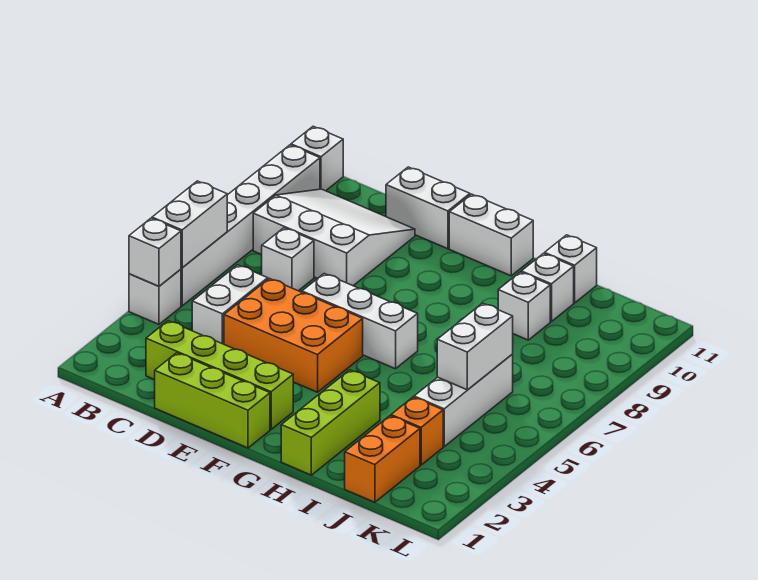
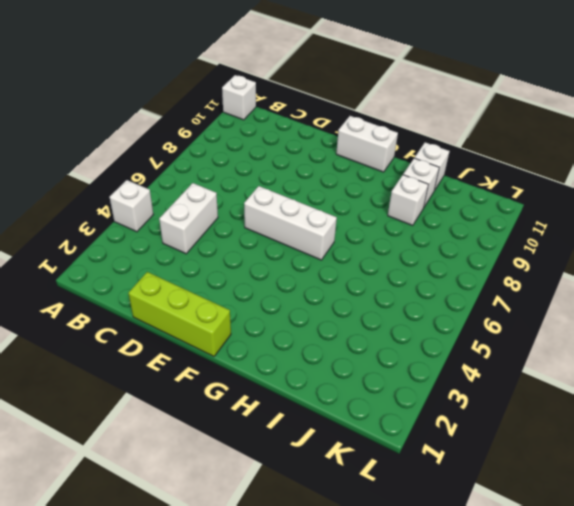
none -> white brick A5:A10 level 1
none -> white slope B8:D10 level 1 top 8
none -> lime brick C2:F2 level 1

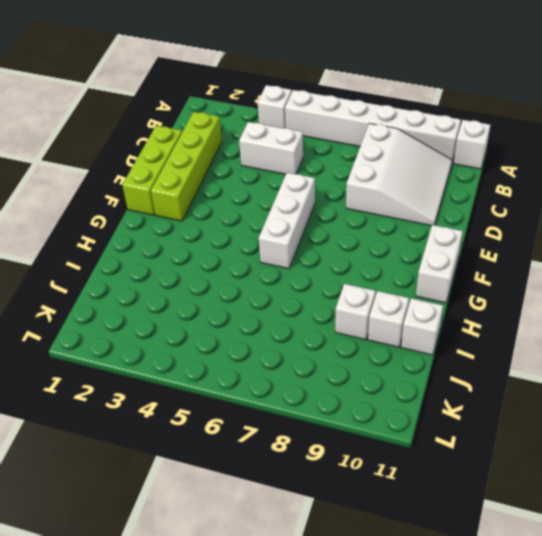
none -> white brick C7 level 1
none -> orange brick D4:F5 level 1
none -> white brick D11:E11 level 1

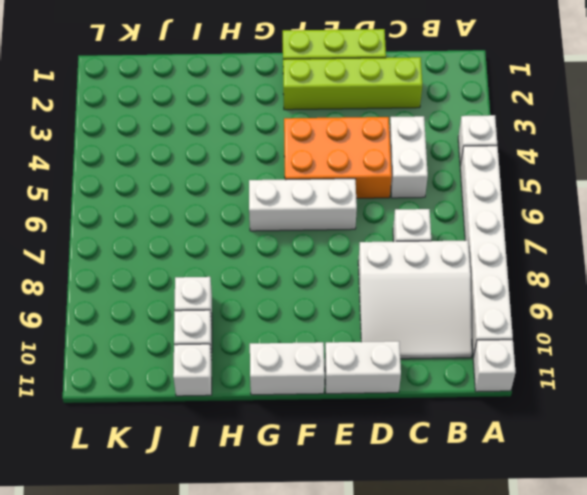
none -> lime brick H1:H3 level 1
none -> orange brick J1:J2 level 1
none -> orange brick J3 level 1

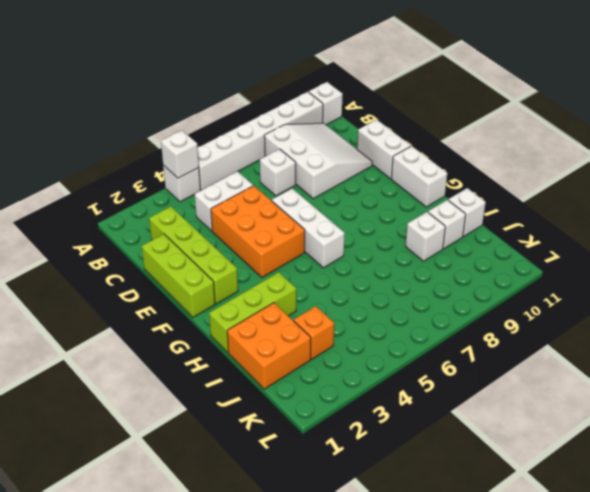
orange brick I1:J2 level 1 -> orange brick J1:J2 level 1
none -> white brick J4:J6 level 1
none -> white brick A5:A6 level 2
none -> white brick J5:J6 level 2

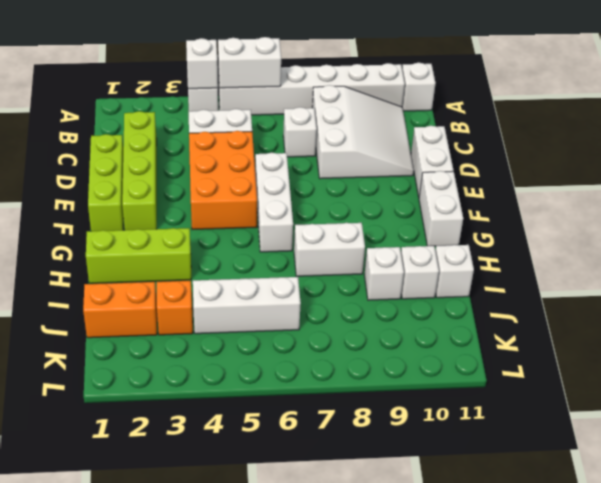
white brick H7:H8 level 1 -> white brick J5:J6 level 2

